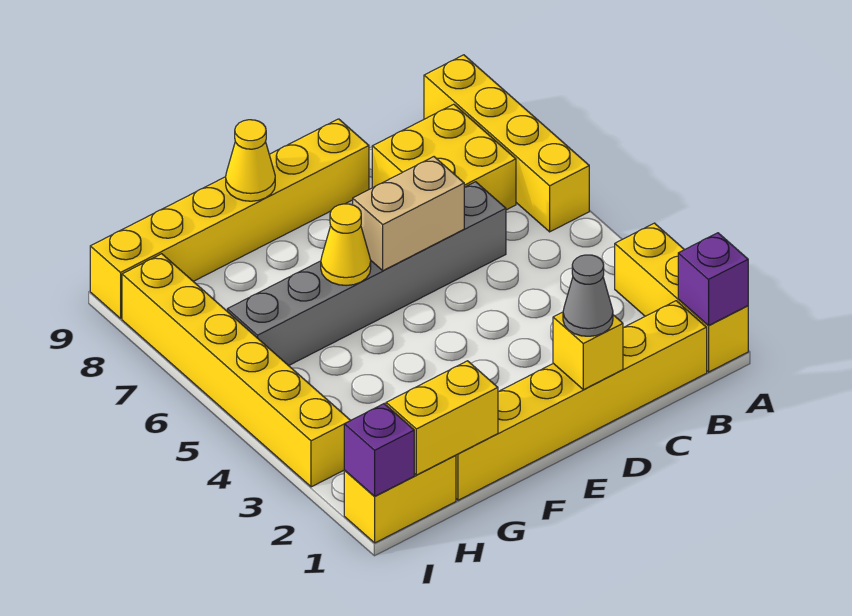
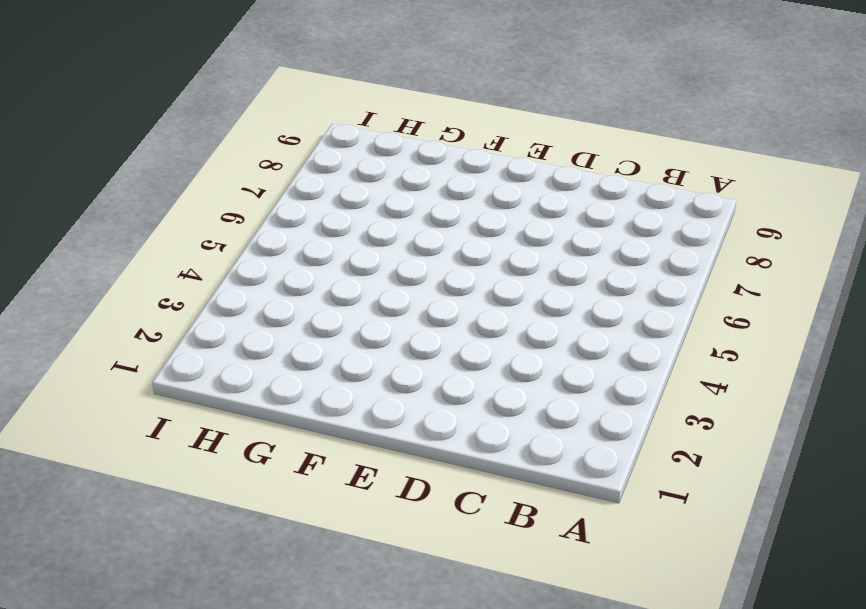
none -> yellow brick A1:A3 level 1
none -> yellow brick A6:A9 level 1
none -> yellow brick B1:G1 level 1

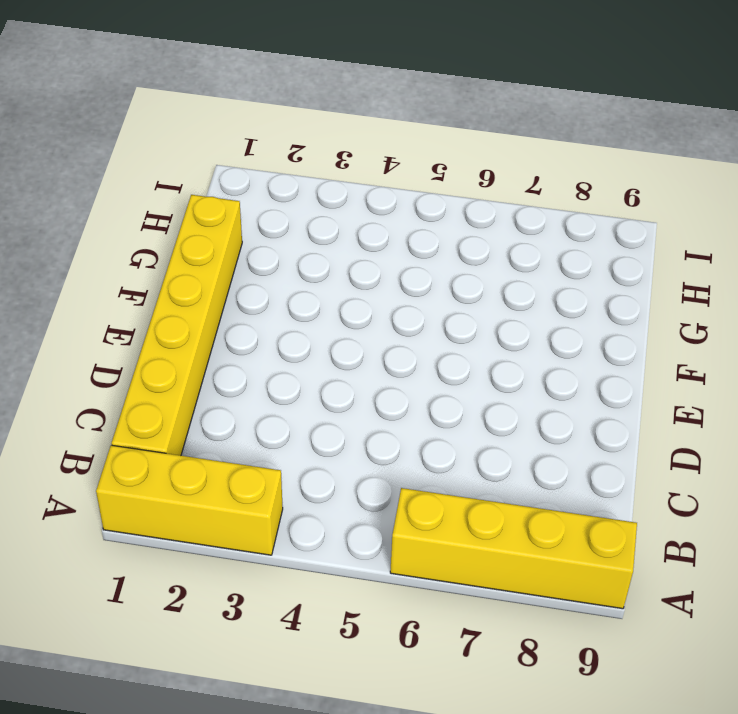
none -> yellow brick B7:C8 level 1
none -> grey brick C6:H6 level 1
none -> yellow brick D9:I9 level 1

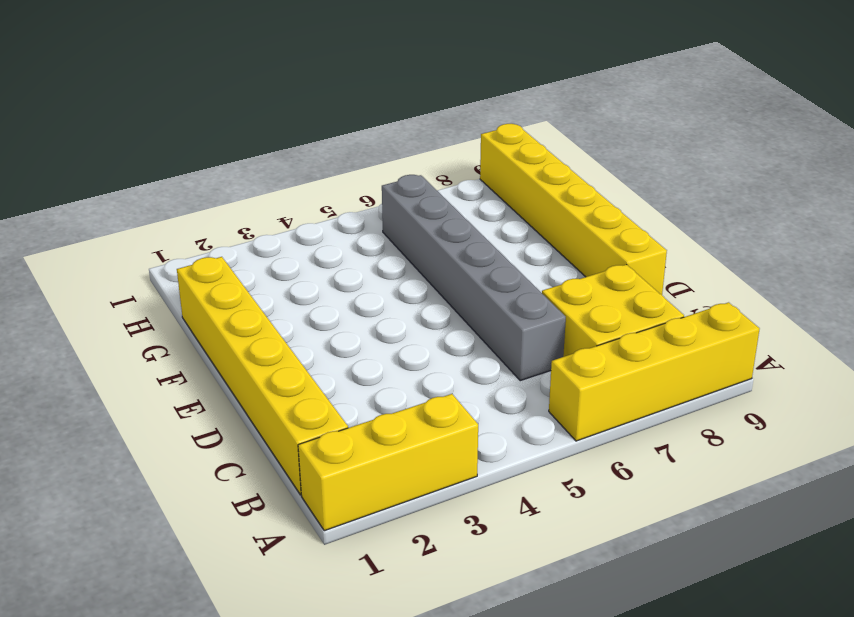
none -> yellow brick H1:I1 level 1
none -> yellow brick I3:I8 level 1
none -> purple brick A1 level 2

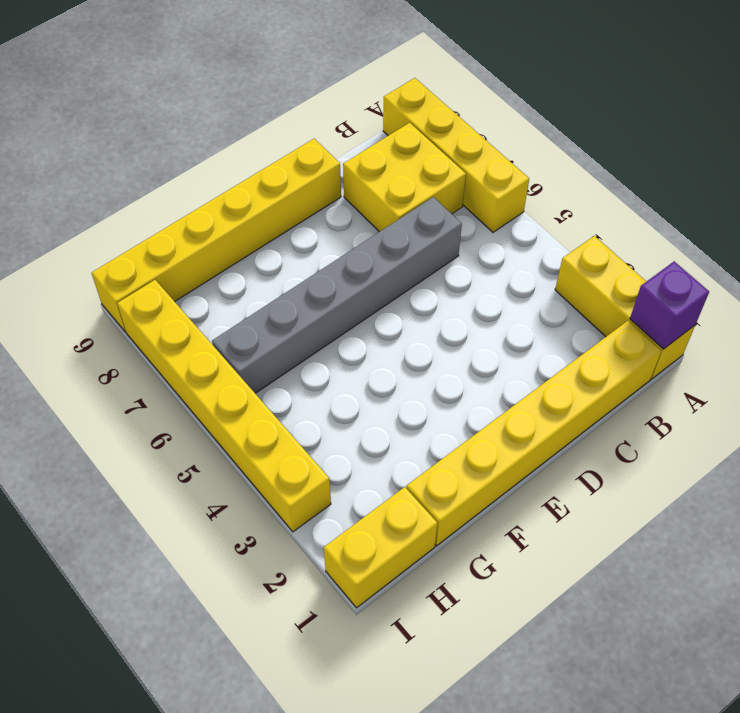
none -> yellow brick D1 level 2
none -> tan brick D6:E6 level 2
none -> yellow cone F6 level 2

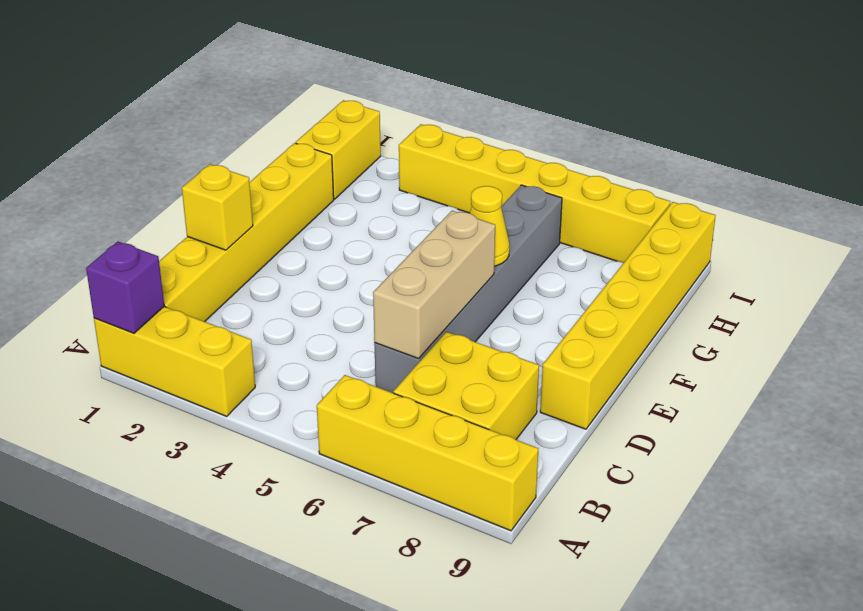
tan brick C6:E6 level 2 -> tan brick D6:E6 level 2
none -> yellow cone F9 level 2
none -> yellow brick G1:H1 level 2
none -> purple brick I1 level 2

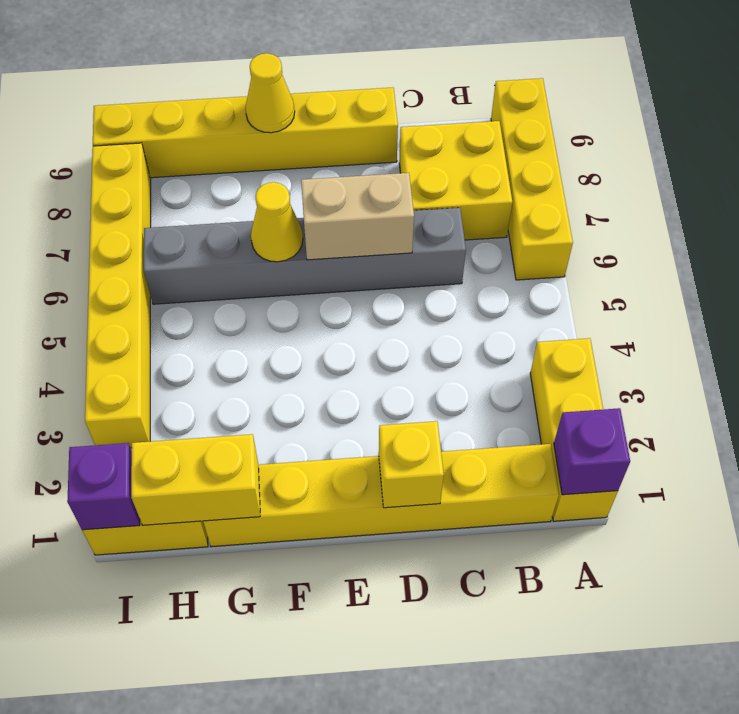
none -> grey cone D1 level 3

